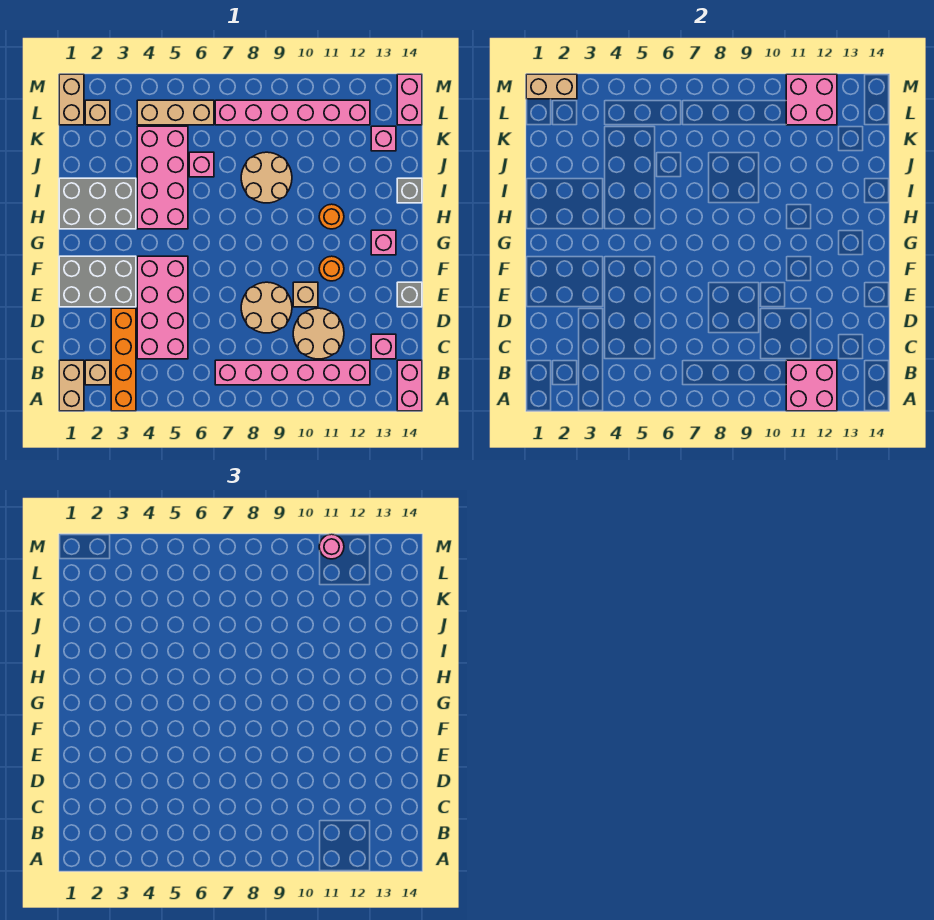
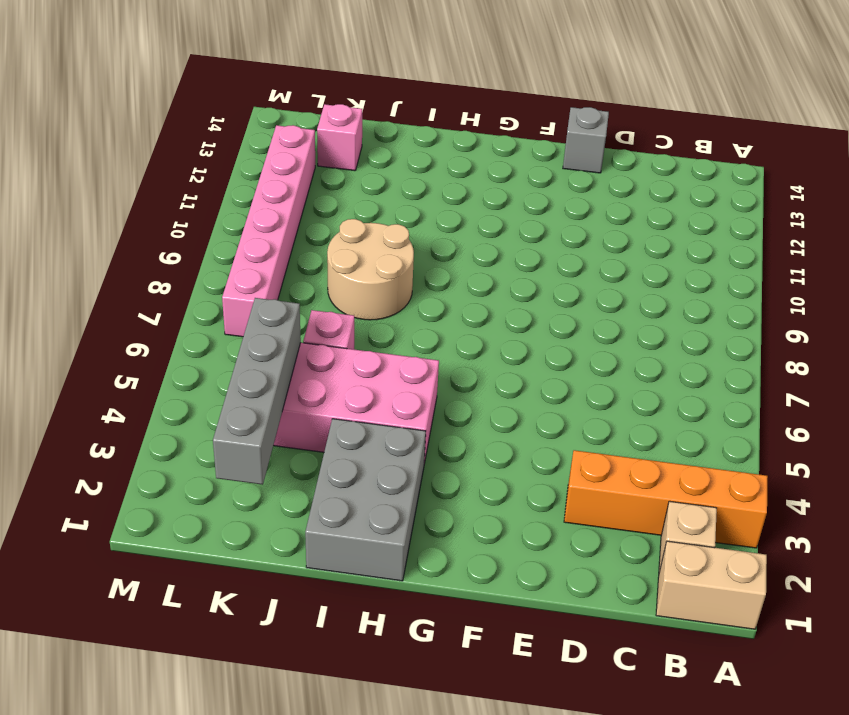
grey brick K2:K5 level 2 -> none
none -> pink brick A14:B14 level 1
none -> pink brick B7:B12 level 1
none -> pink brick C4:F5 level 1
none -> tan round brick C10:D11 level 1

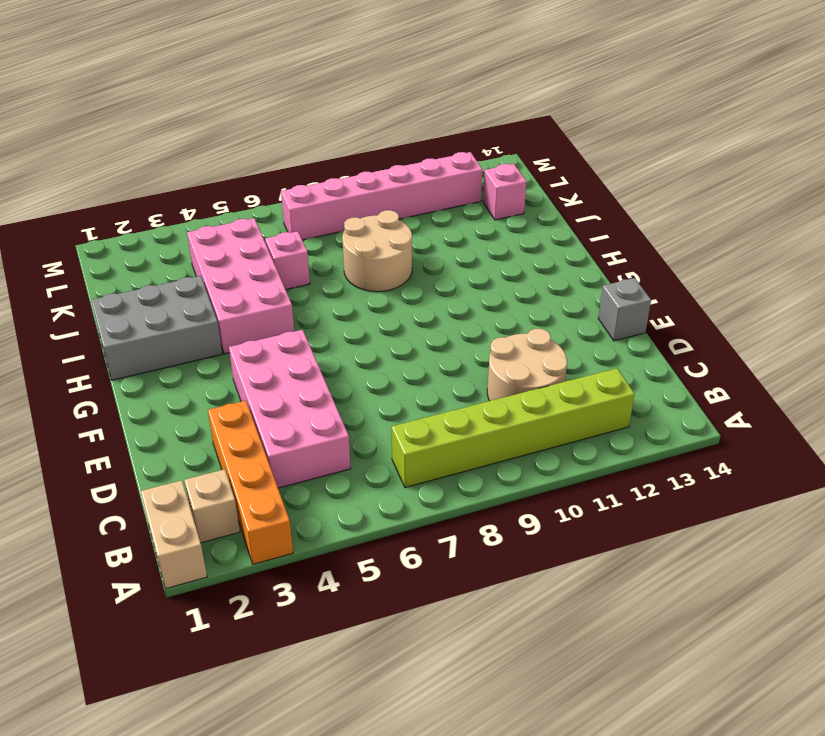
lime brick B7:B12 level 1 -> pink brick B7:B12 level 1
none -> pink brick A14:B14 level 1
none -> pink brick C13 level 1
none -> tan round brick D8:E9 level 1
none -> grey brick E1:F3 level 1

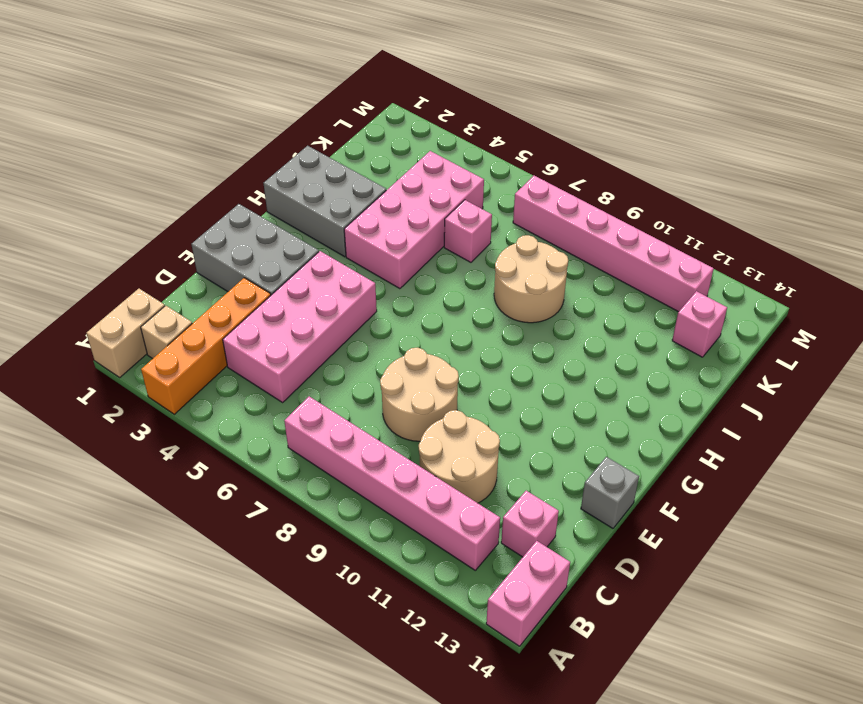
none -> tan brick E10 level 1
none -> orange round brick F11 level 1
none -> pink brick G13 level 1
none -> orange round brick H11 level 1

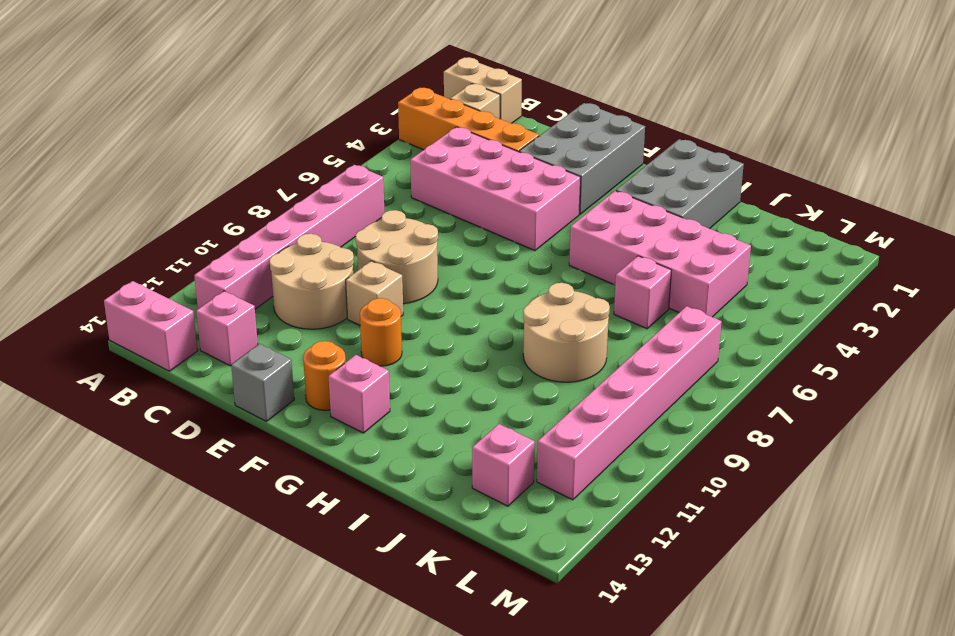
orange round brick F13 level 1 -> orange round brick H11 level 1
none -> grey brick I14 level 1
none -> tan brick L1:M1 level 1
none -> tan brick L2 level 1
none -> tan brick L4:L6 level 1

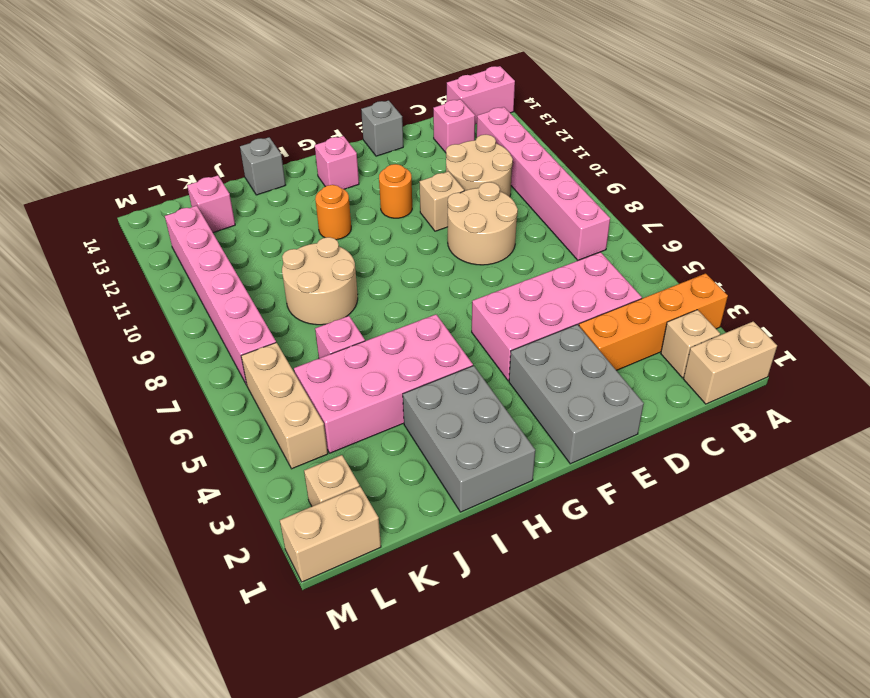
none -> pink brick L14:M14 level 1
none -> pink brick A11:B12 level 2
none -> pink brick L11:M12 level 2
none -> tan brick M1:M2 level 2

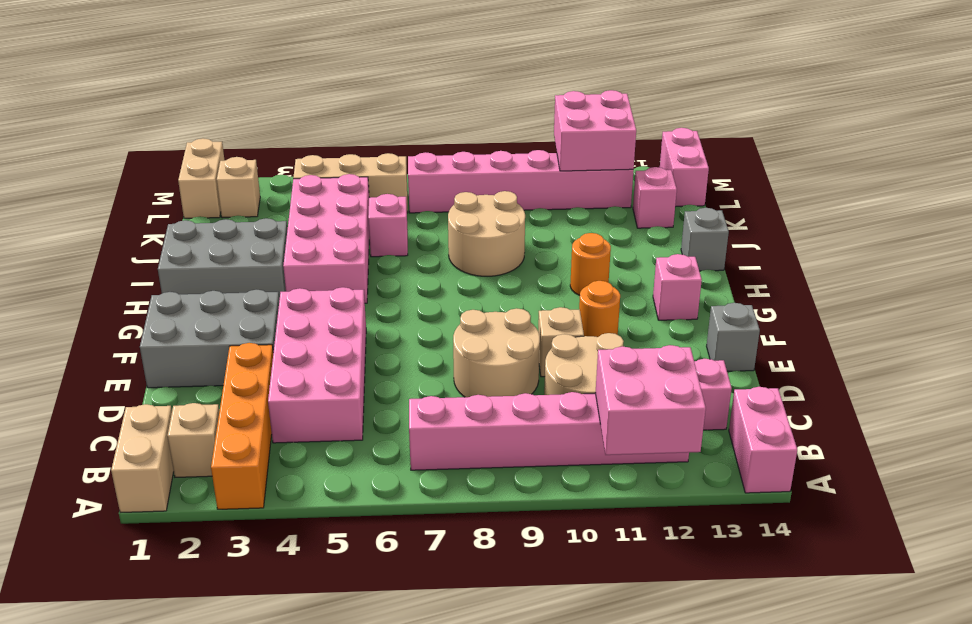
none -> tan brick M1:M2 level 2
none -> pink round brick M11 level 3

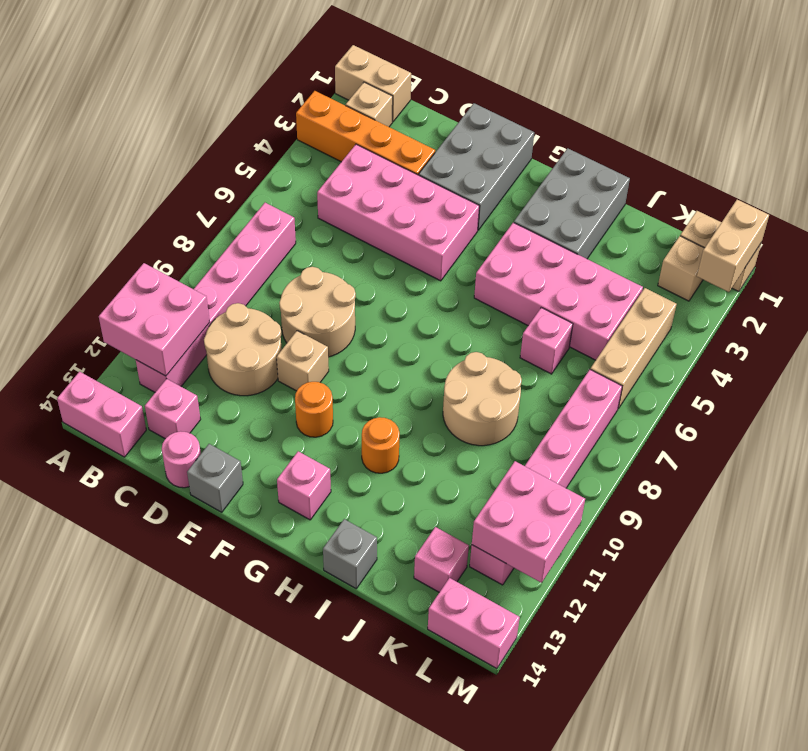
pink round brick D14 level 1 -> pink round brick M11 level 3

